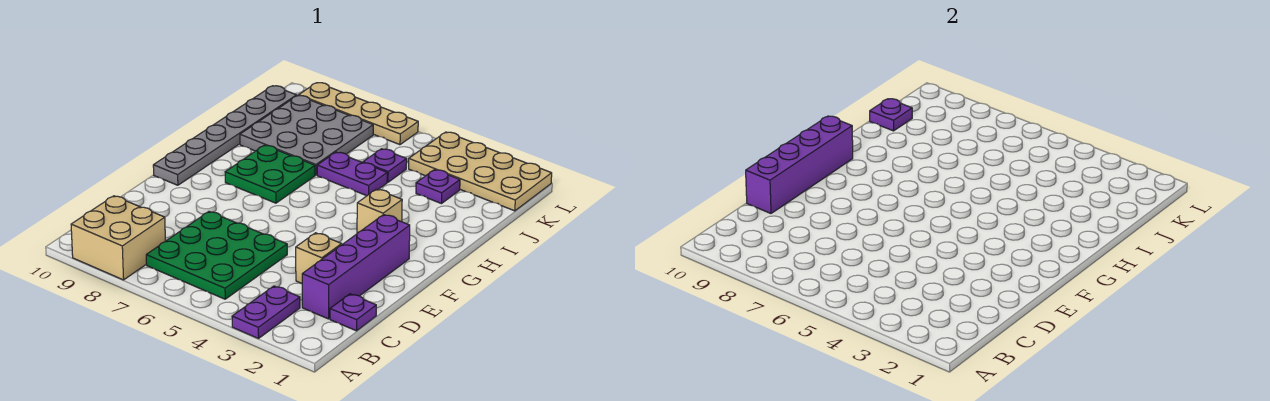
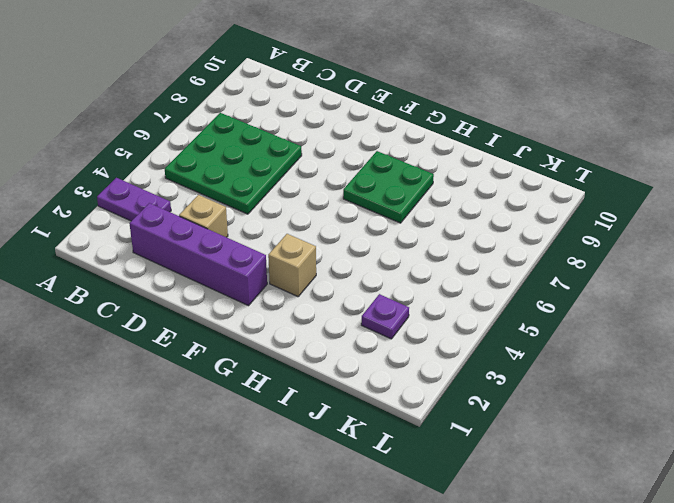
none -> tan brick A8:B9 level 1
none -> purple plate C1 level 1
none -> grey plate F10:K10 level 1

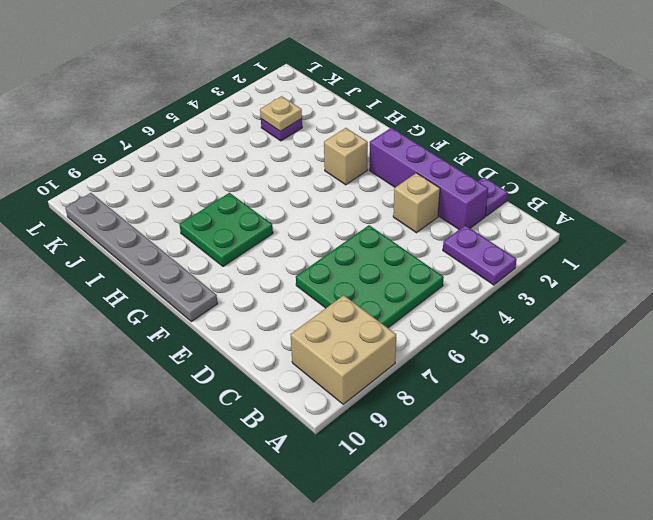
tan plate J3 level 2 -> none
none -> purple plate I5:I6 level 1
none -> grey plate I7:K9 level 1
none -> purple plate J5 level 1

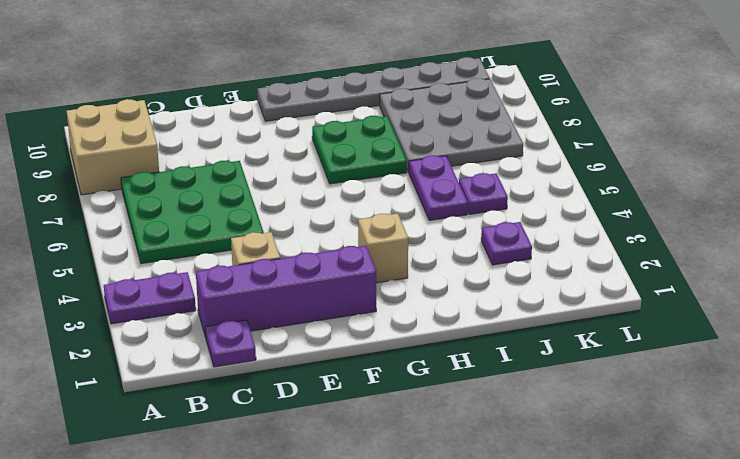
none -> tan plate K1:L4 level 1
none -> tan plate L6:L9 level 1
none -> purple brick D10:G10 level 2

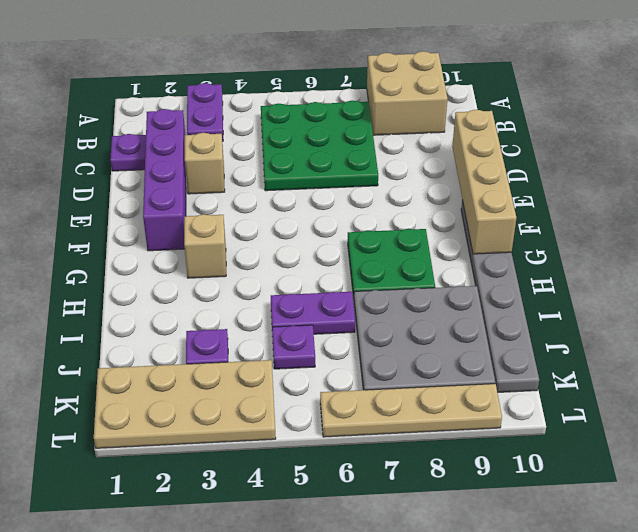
tan brick D10:G10 level 2 -> purple brick D10:G10 level 2
none -> purple plate J10 level 2

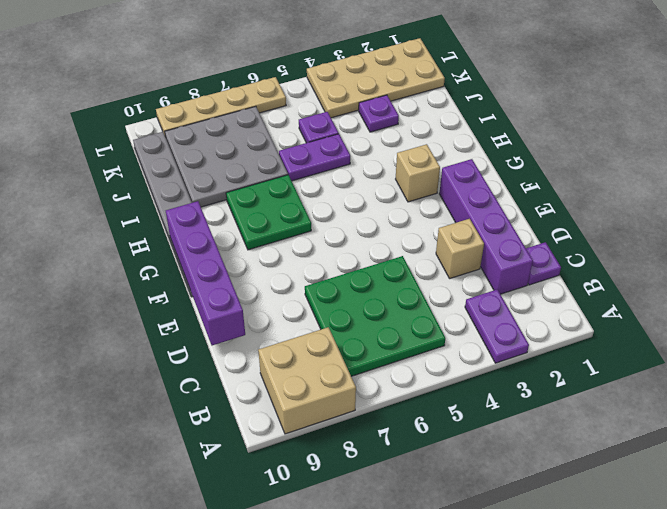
none -> purple plate J10 level 2

